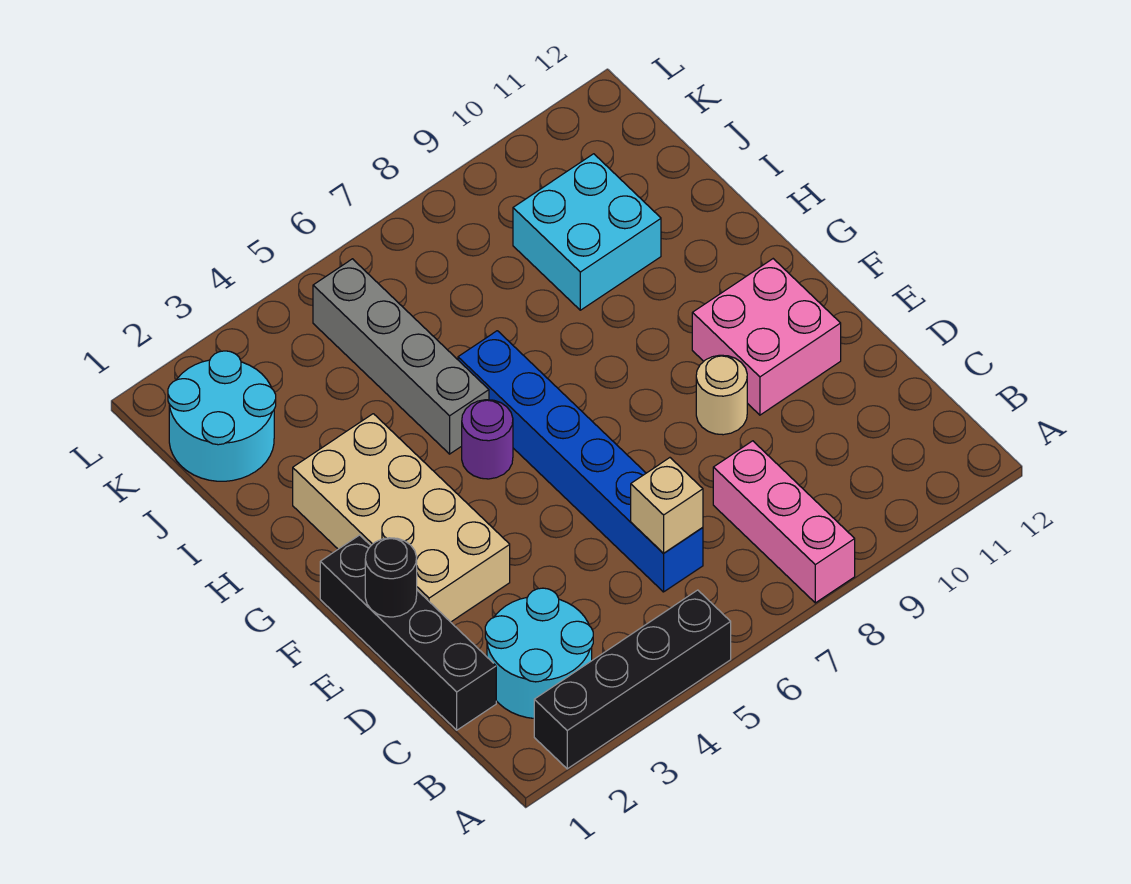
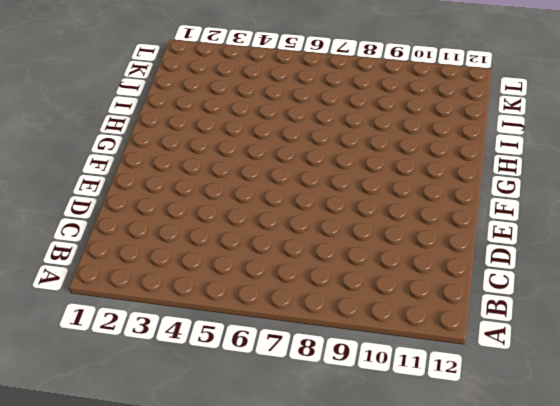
none -> black brick A2:A5 level 1
none -> pink brick A8:C8 level 1
none -> cyan round brick B2:C3 level 1

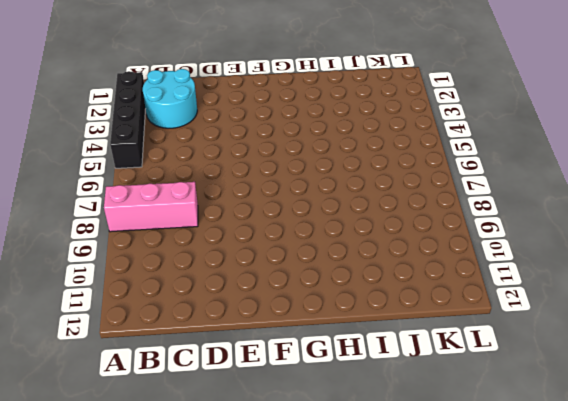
none -> black brick C1:F1 level 1
none -> blue brick C6:H6 level 1
none -> tan brick E2:H3 level 1

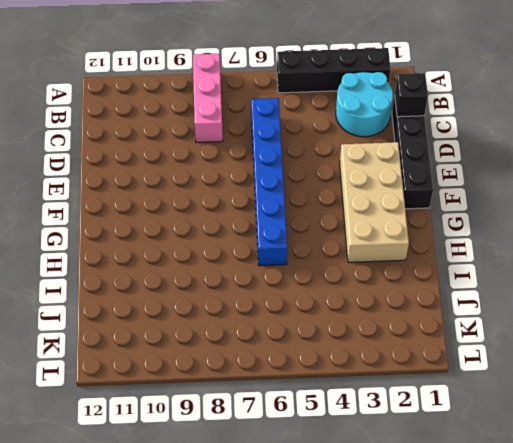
black brick C1 level 2 -> none
none -> tan round brick E9 level 1
none -> pink brick E10:F11 level 1
none -> purple round brick G5 level 1

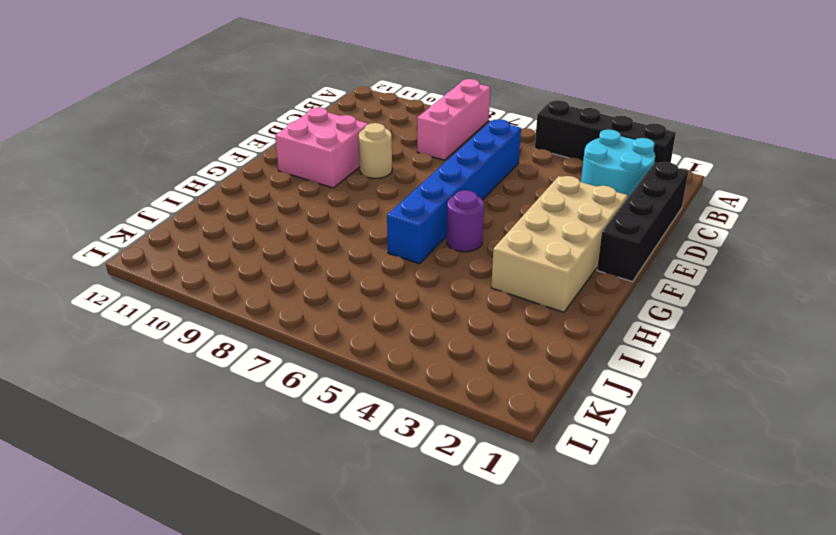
none -> grey brick H5:K5 level 1
none -> cyan brick I9:J10 level 1
none -> cyan round brick J1:K2 level 1

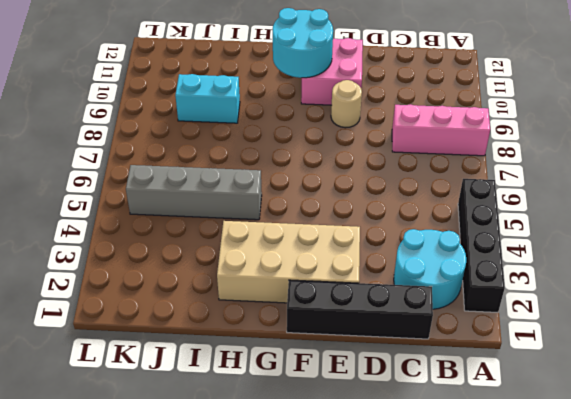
cyan round brick F10:G11 level 2 -> cyan round brick J1:K2 level 1
cyan brick I9:J9 level 1 -> cyan brick I9:J10 level 1
none -> blue brick C6:H6 level 1
none -> purple round brick G5 level 1
none -> tan brick C6 level 2

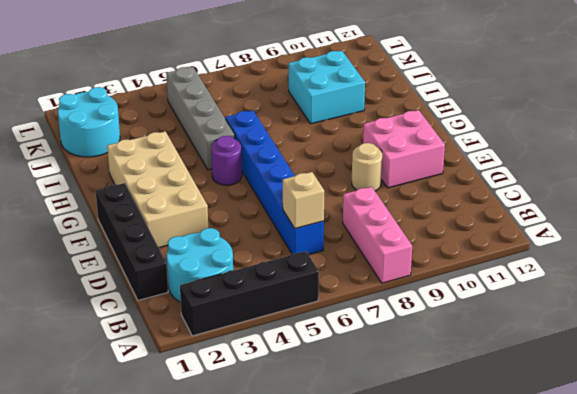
none -> black round brick E1 level 2

